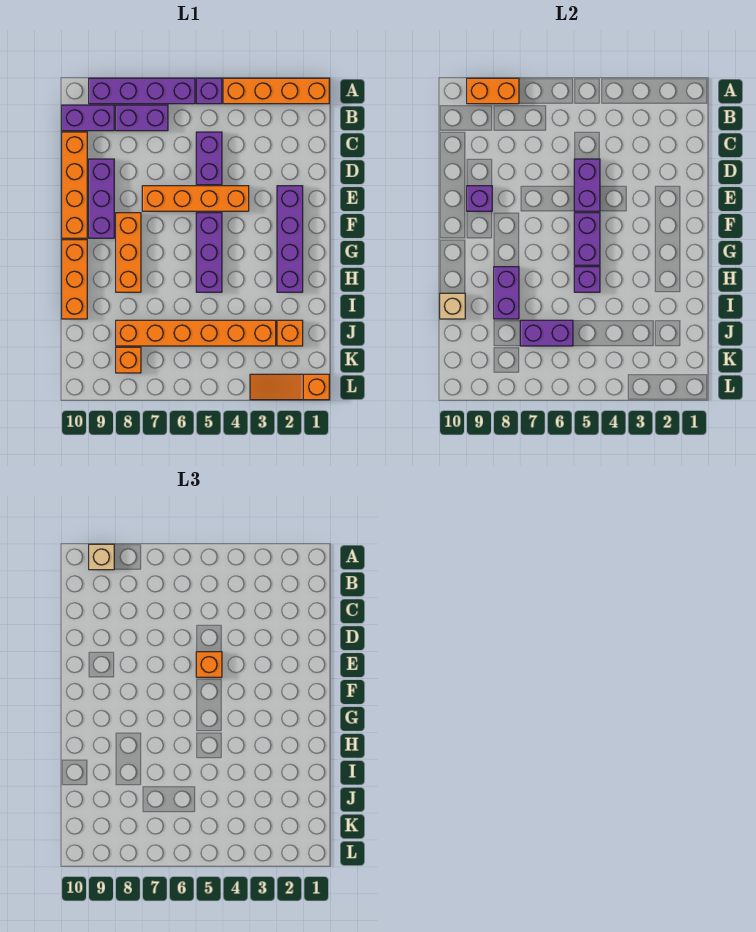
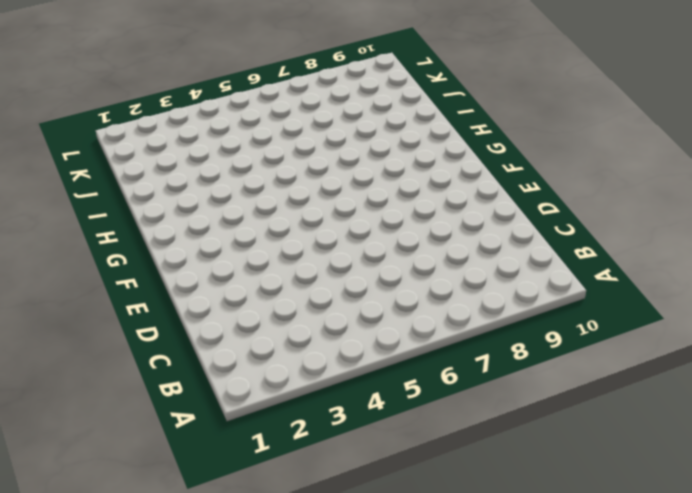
none -> orange brick A1:A4 level 1
none -> purple brick A5 level 1
none -> purple brick A6:A9 level 1

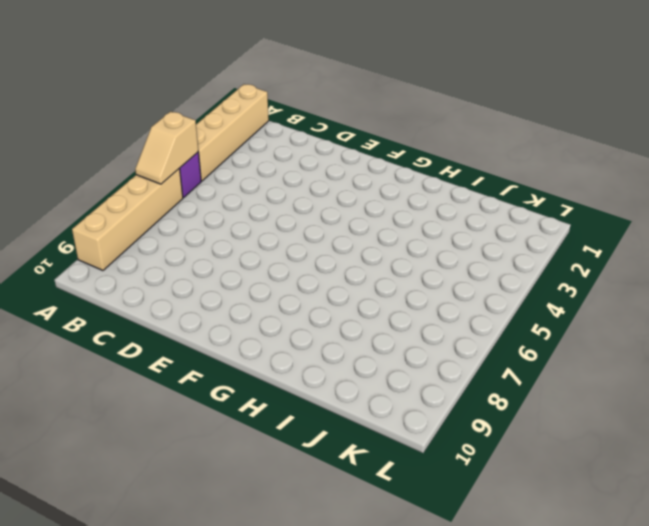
tan brick A1:A4 level 1 -> orange brick A1:A4 level 1
tan slope A5:A6 level 2 top 5 -> none
tan brick A6:A9 level 1 -> purple brick A6:A9 level 1
none -> purple brick B7:B8 level 1
none -> purple brick B9:B10 level 1
none -> purple brick C5:D5 level 1

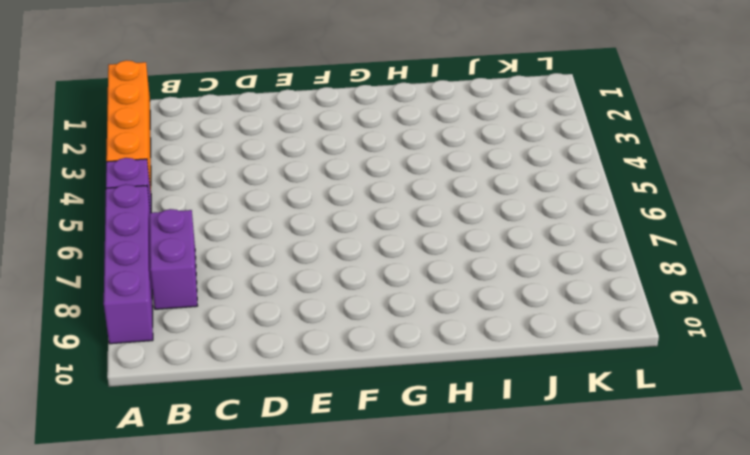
none -> purple brick B9:B10 level 1
none -> purple brick C5:D5 level 1
none -> orange brick C10:F10 level 1

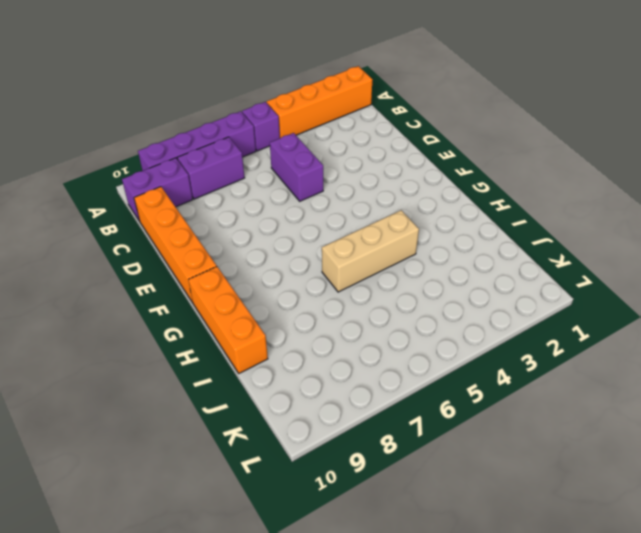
tan brick H4:H6 level 1 -> purple brick F5:H5 level 1
none -> purple brick D9:F9 level 1
none -> purple brick E2:H2 level 1
none -> orange brick E4:E7 level 1

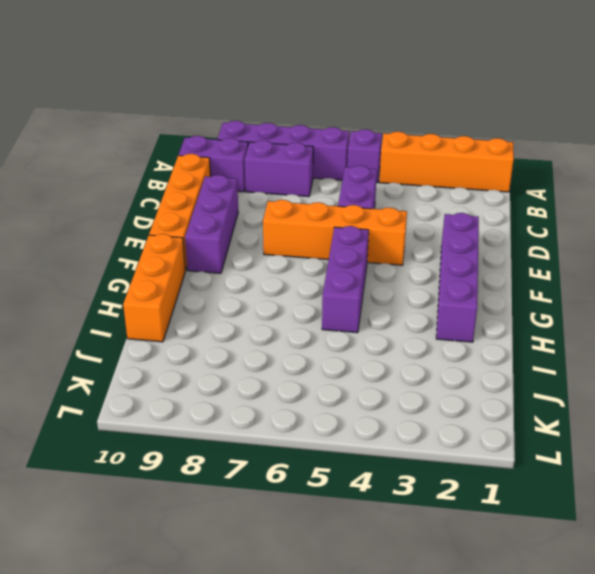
none -> orange brick F8:H8 level 1
none -> orange brick J2 level 1
none -> orange brick J3:J8 level 1

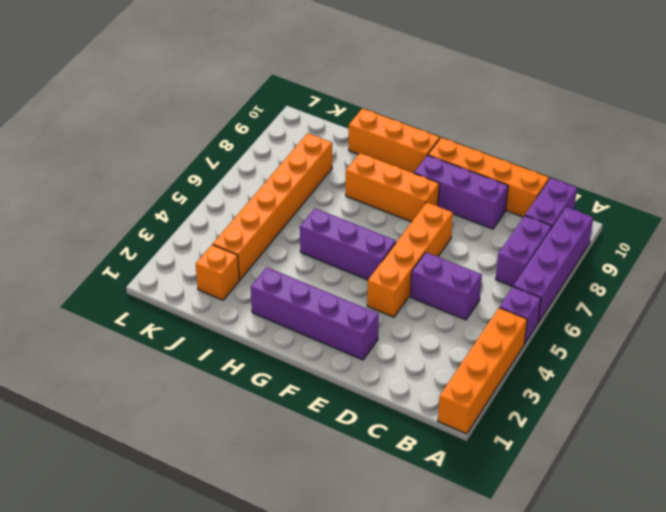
none -> orange brick K8 level 1
none -> orange slope L1:L3 level 1 top 1
none -> orange brick A8:A9 level 2

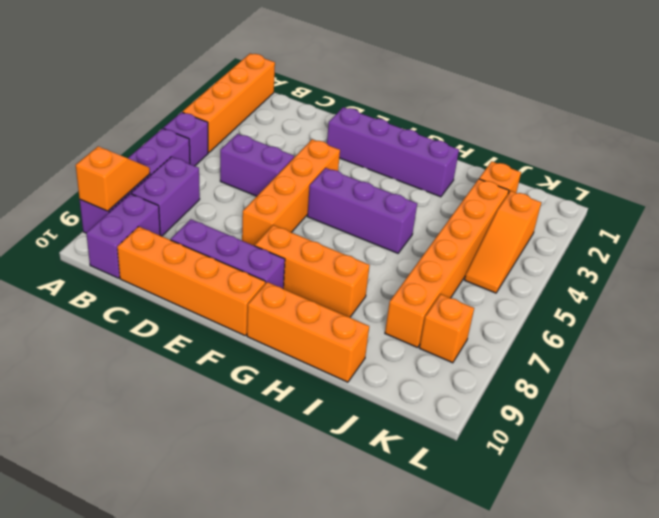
orange slope A8:A9 level 2 top 9 -> orange brick A8:A9 level 2
orange slope K3:K5 level 1 top 3 -> orange slope L1:L3 level 1 top 1
none -> purple brick D5:E5 level 2
none -> purple brick E9 level 2
none -> purple brick F5:G5 level 2

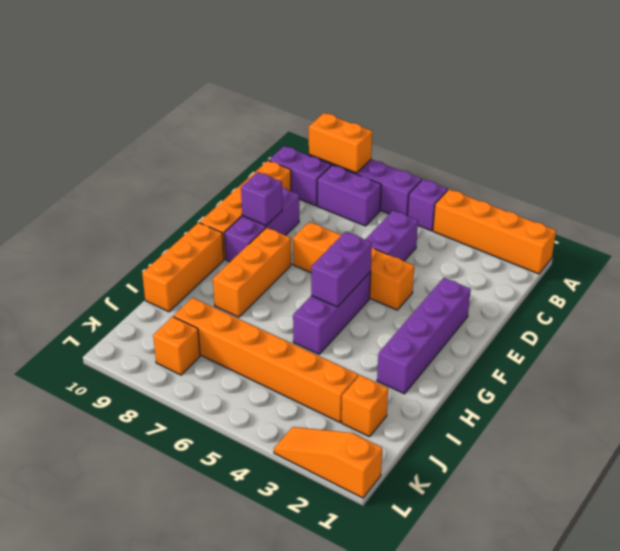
none -> purple brick D5:E5 level 2
none -> purple brick H5 level 2
none -> purple brick H8:I8 level 2

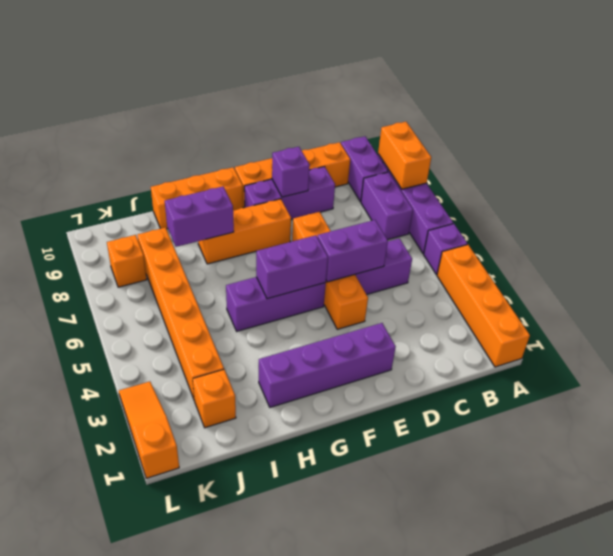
none -> purple brick H5 level 2
none -> tan brick I10 level 2
none -> purple brick J6:J7 level 2

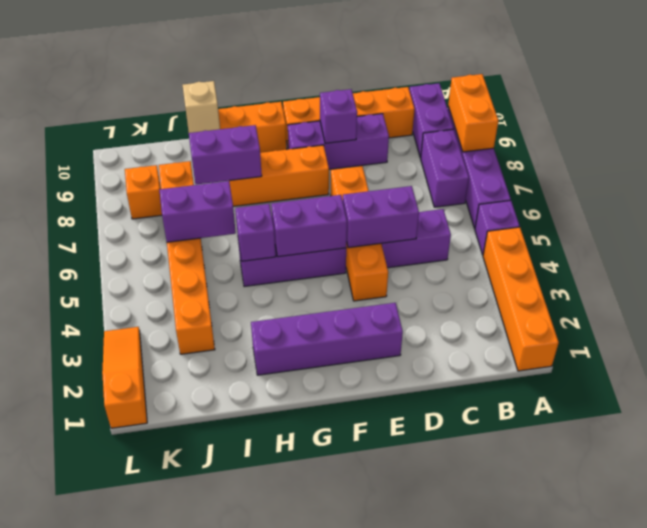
purple brick I6:J6 level 2 -> purple brick J6:J7 level 2
none -> orange brick J2 level 1
none -> tan brick A9 level 3
none -> orange brick E5 level 3

